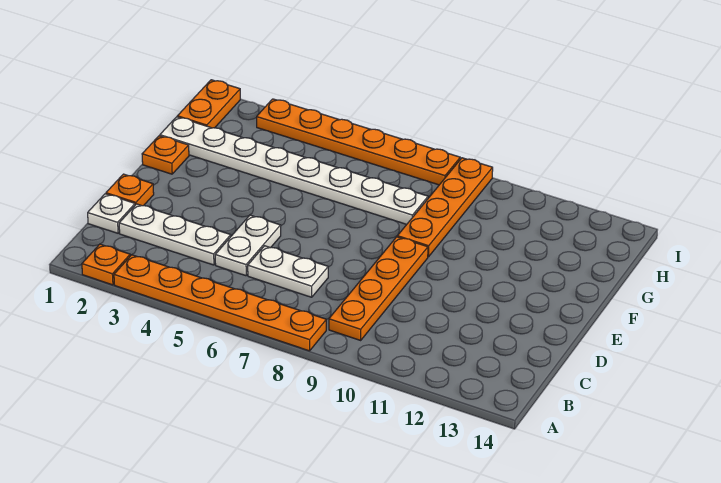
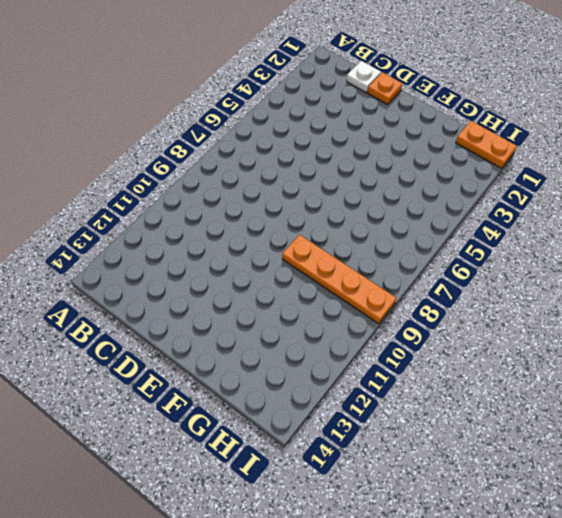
none -> orange plate A2 level 1
none -> orange plate A3:A8 level 1
none -> orange plate B9:E9 level 1

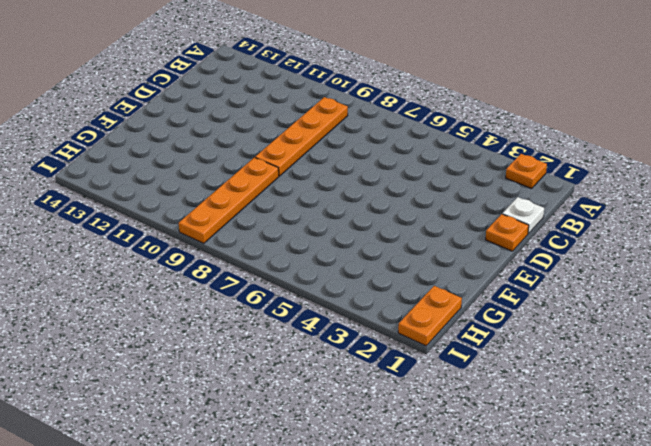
none -> orange plate A3:A8 level 1
none -> white plate C2:C4 level 1
none -> white plate C5:D5 level 1

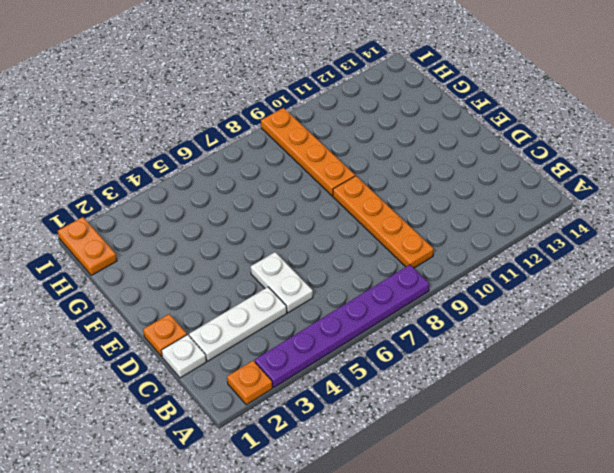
purple plate A3:A8 level 1 -> orange plate A3:A8 level 1
none -> white plate C6:C7 level 1
none -> orange plate F1 level 1
none -> white plate G1:G8 level 1

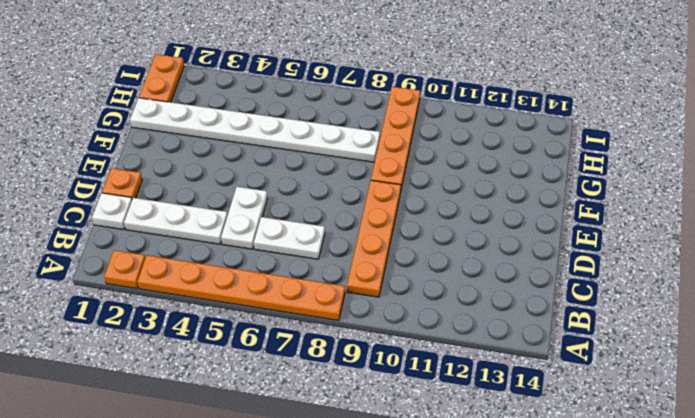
none -> orange plate F1 level 1
none -> orange plate I3:I8 level 1

